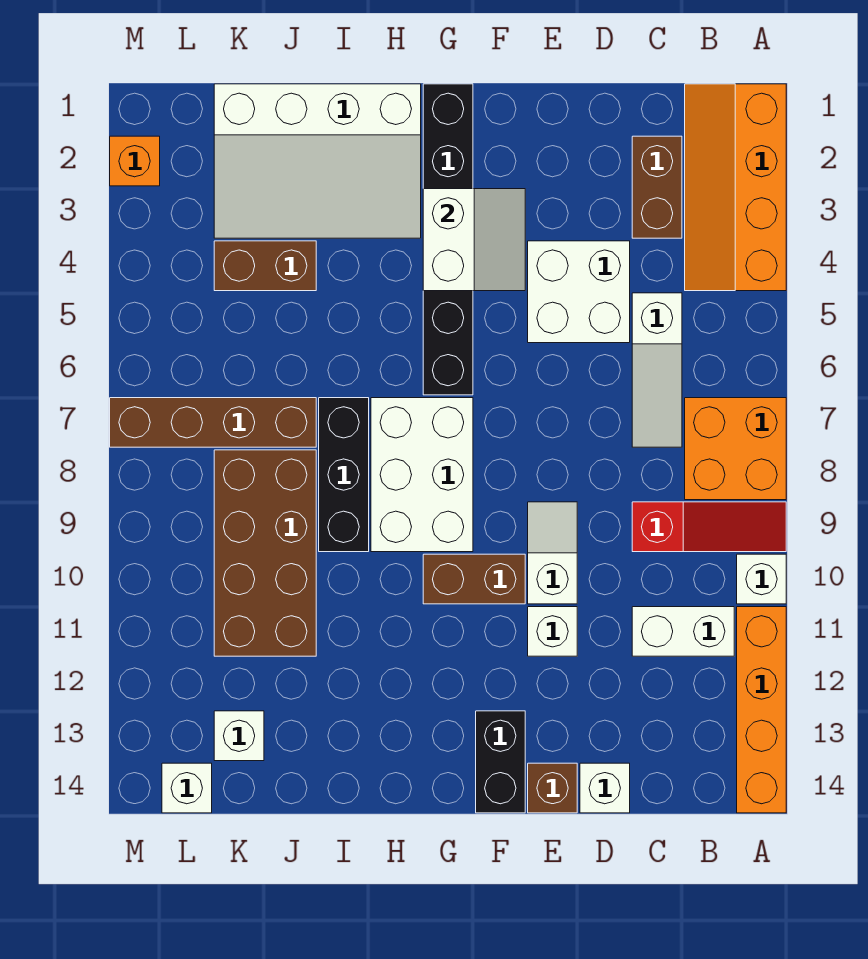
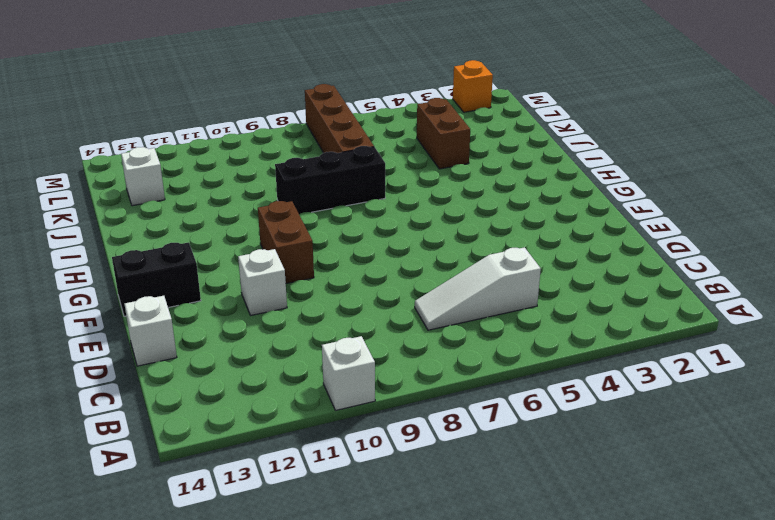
none -> orange slope A1:B4 level 1 top A
none -> orange brick A7:B8 level 1
none -> red slope A9:C9 level 1 top C

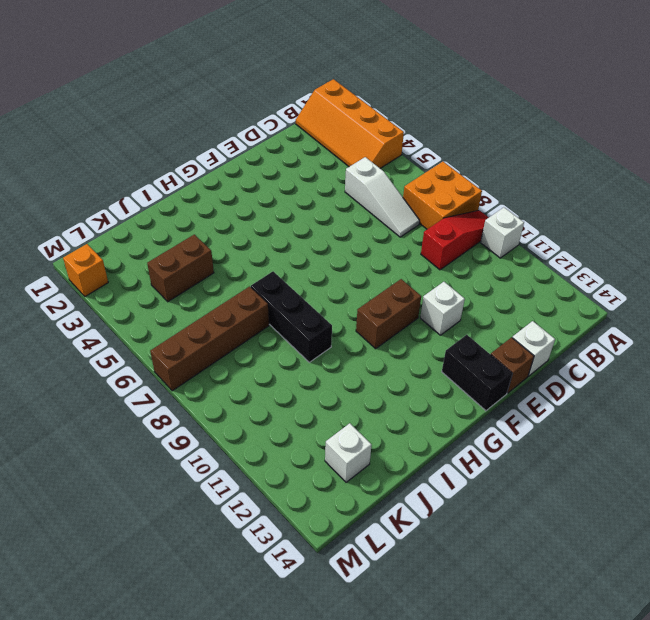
none -> orange brick A11:A14 level 1
none -> white brick B11:C11 level 1
none -> brown brick C2:C3 level 1

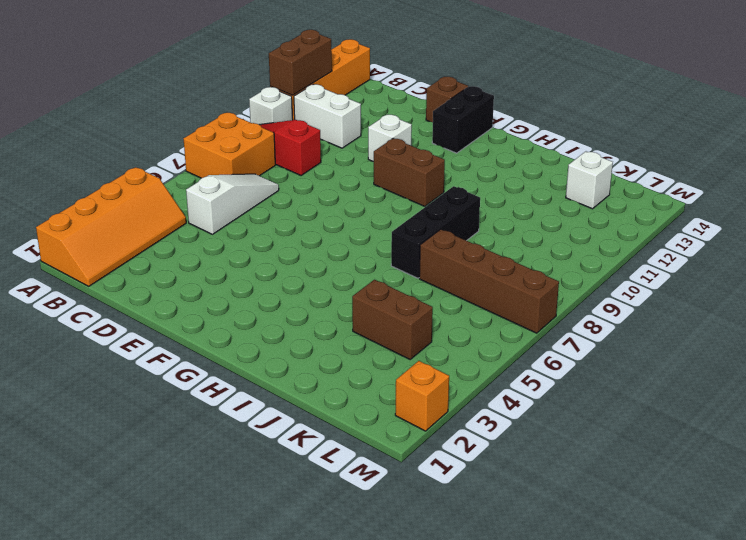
brown brick A11:A12 level 2 -> brown brick C2:C3 level 1
none -> white brick D4:E5 level 1
none -> white brick D14 level 1
none -> white slope E9:E10 level 1 top 10

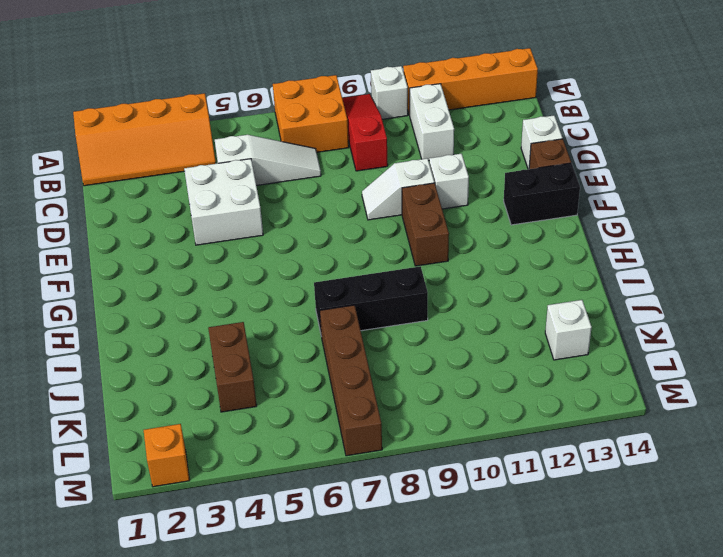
none -> brown brick C2:C3 level 1
none -> black brick G1:G6 level 1
none -> white brick G7:H9 level 1

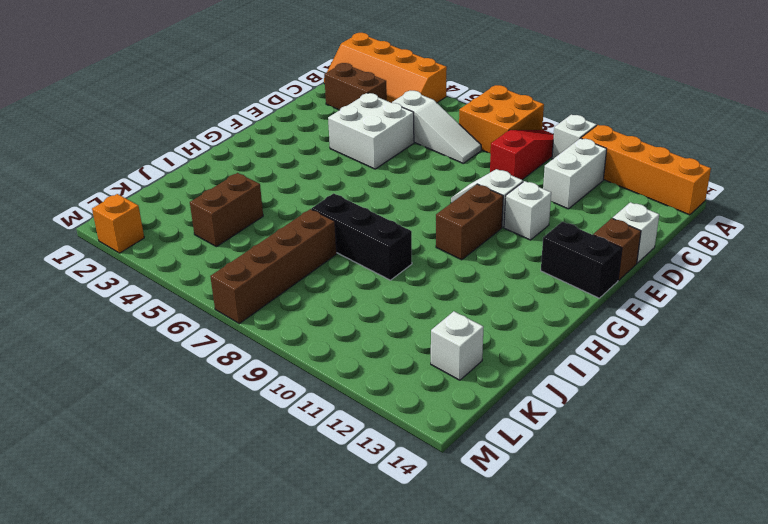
none -> black brick G1:G6 level 1
none -> white brick G7:H9 level 1
none -> white slope H1:K3 level 1 top 1

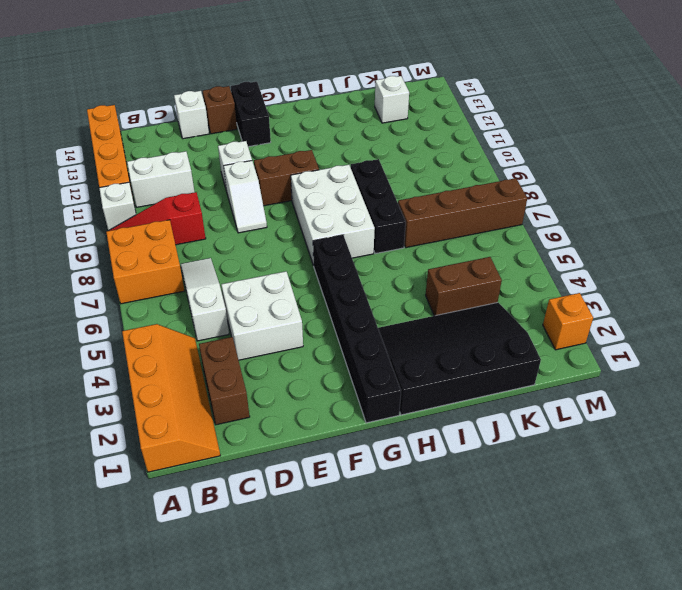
black slope H1:K3 level 1 top 1 -> white slope H1:K3 level 1 top 1
none -> brown brick J8:K11 level 1
none -> white brick L14 level 1
none -> white slope F3:G4 level 2 top G

